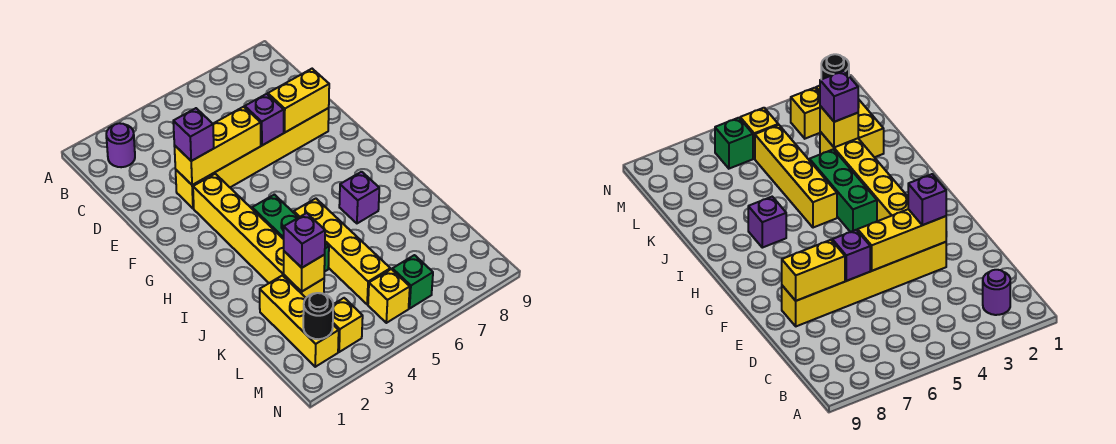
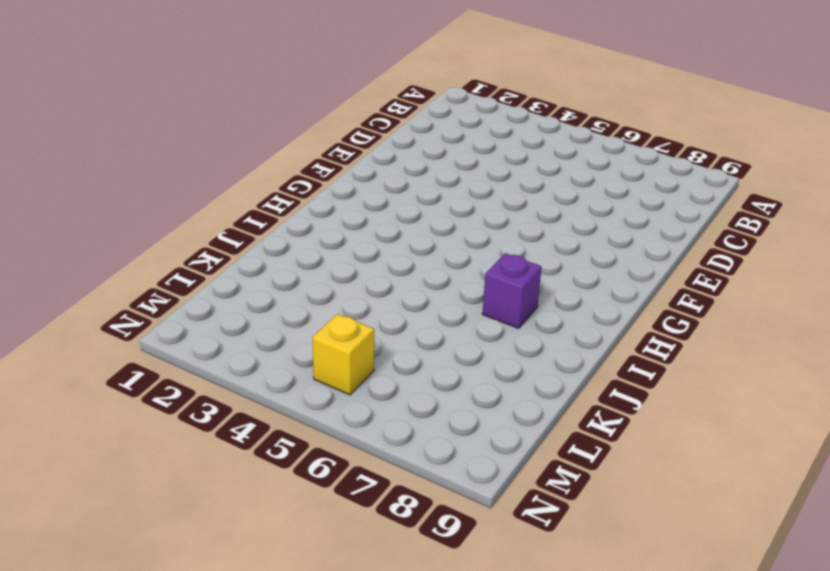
none -> purple round brick B2 level 1
none -> yellow brick E3:E8 level 1
none -> yellow brick F3:K3 level 1

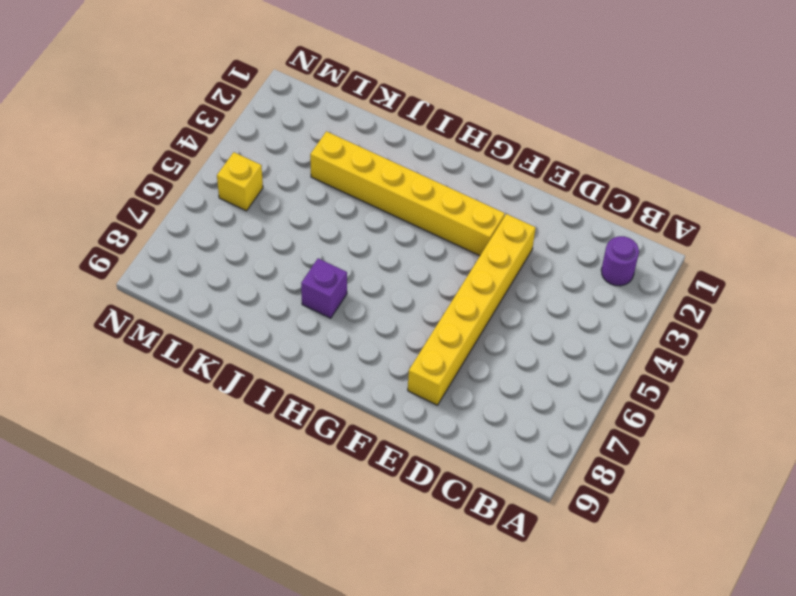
none -> green brick H4:J4 level 1
none -> yellow brick I5:L5 level 1
none -> yellow brick K2:M2 level 1

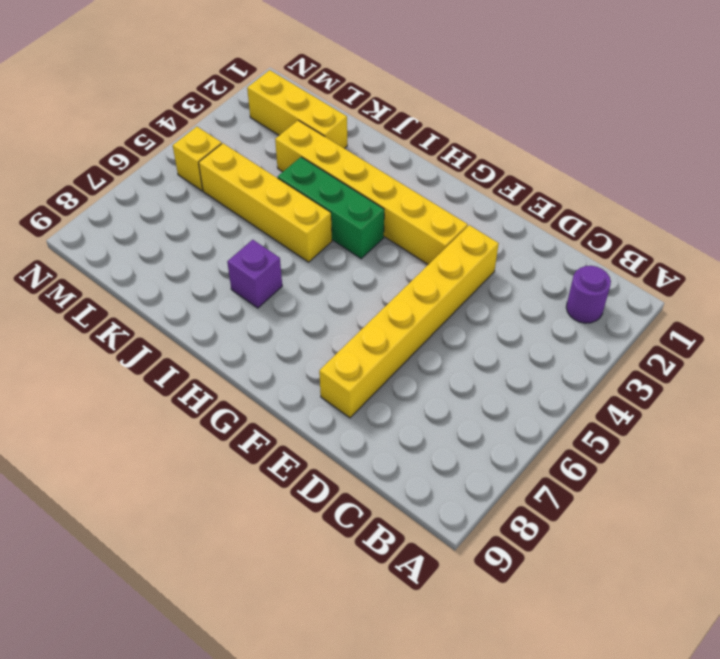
none -> yellow brick M3 level 1
none -> green brick M6 level 1
none -> yellow brick E3:E5 level 2

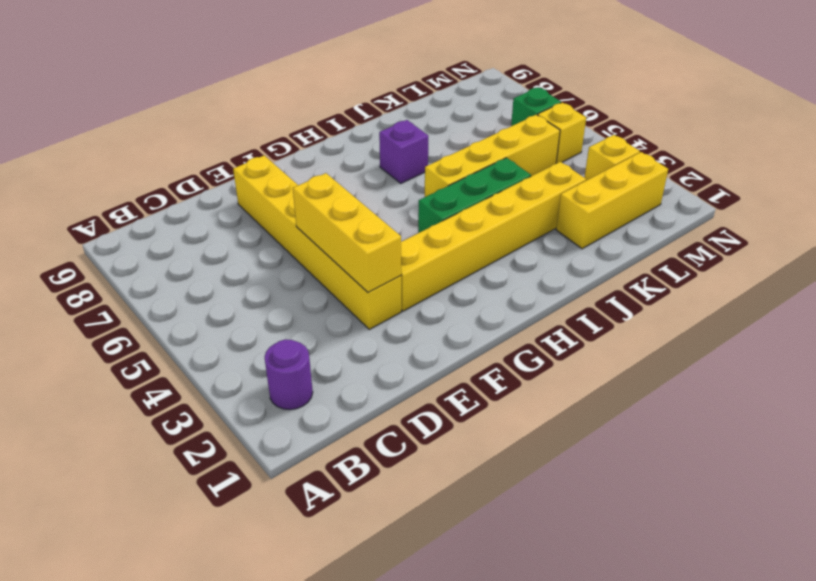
none -> purple brick E6 level 2
none -> yellow brick E7:E8 level 2
none -> yellow brick K3 level 2

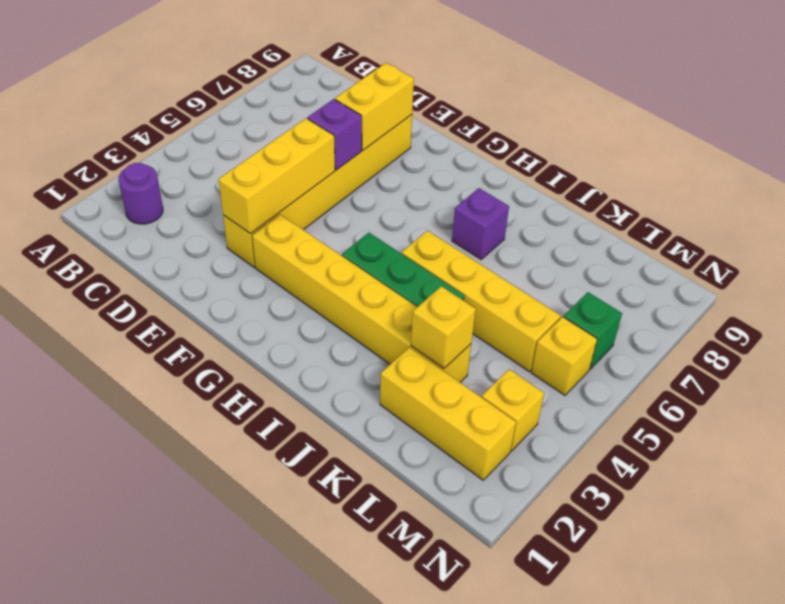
none -> black round brick M2 level 2
none -> purple brick E3 level 3
none -> purple brick K3 level 3

